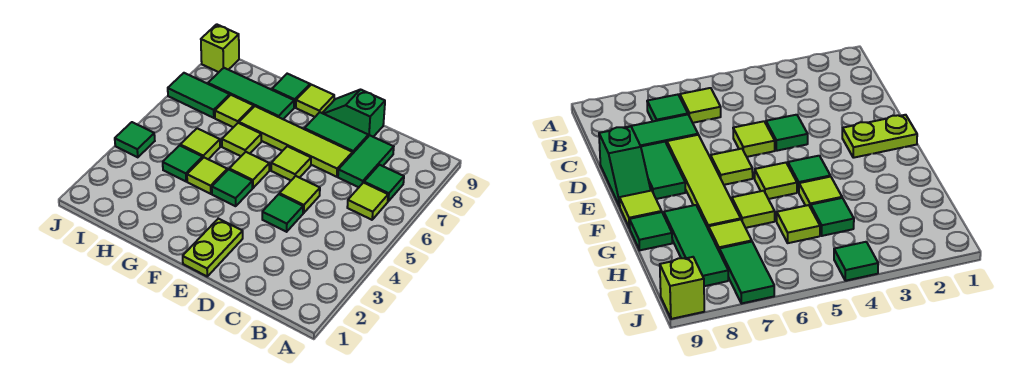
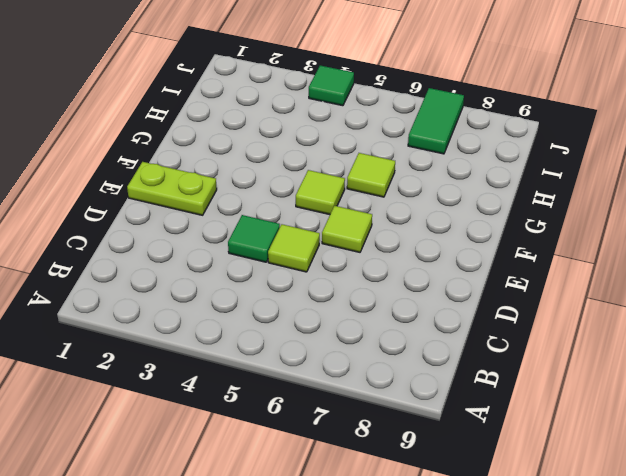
none -> lime tile B6 level 1
none -> green tile B7 level 1
none -> green tile C7:C8 level 1

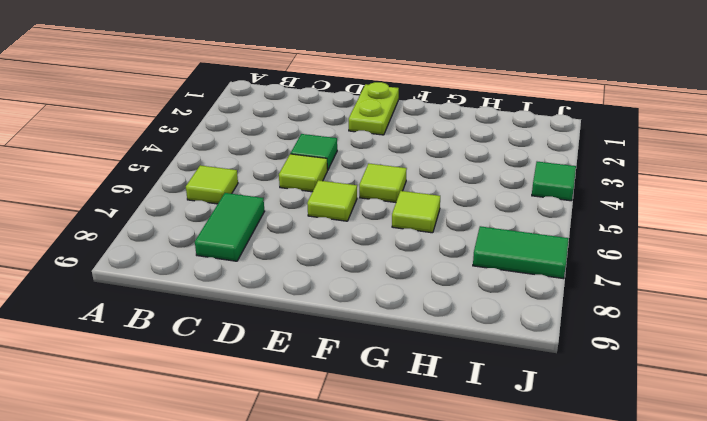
none -> green tile B7 level 1
none -> lime tile D7:G7 level 1
none -> green tile D8:E8 level 1

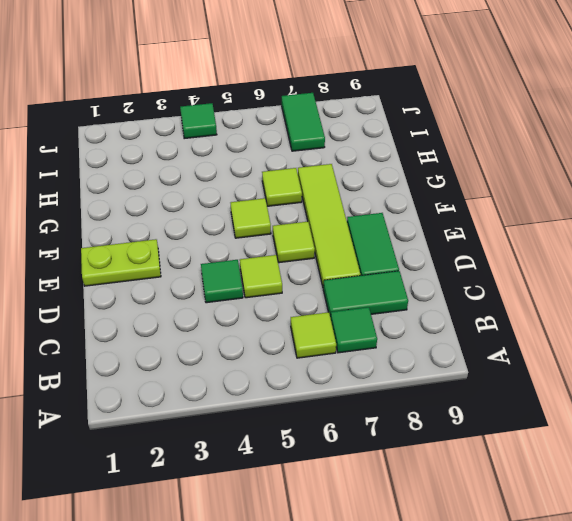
none -> green slope D9:E9 level 1 top D
none -> green tile F4 level 1
none -> lime tile F9 level 1

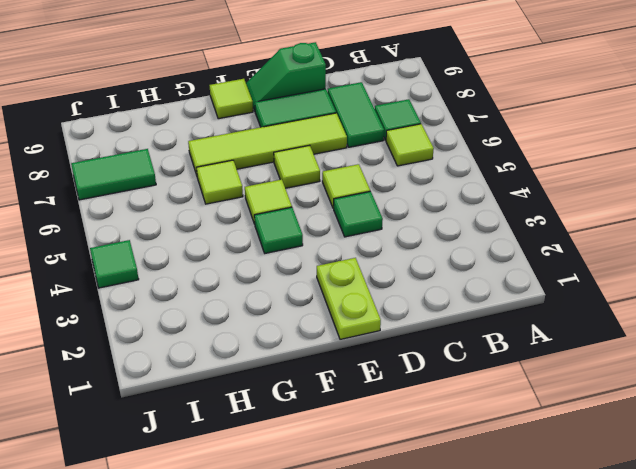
none -> lime tile G4 level 1
none -> green tile G8:I8 level 1
none -> green tile G9 level 1

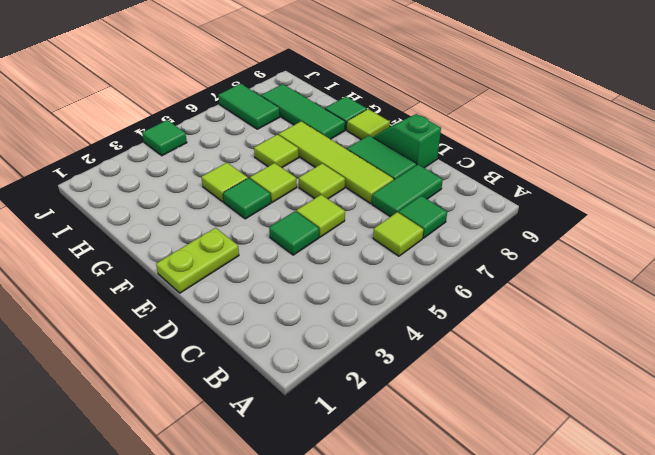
none -> green tile H4 level 1
none -> lime tile H5 level 1
none -> lime tile H7 level 1

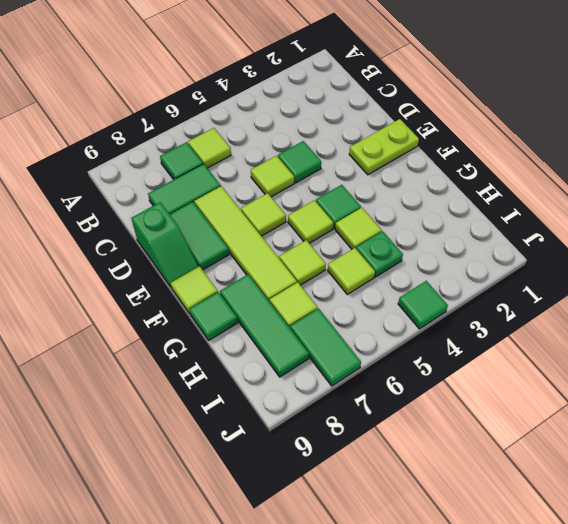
green plate H4 level 1 -> green tile H4 level 1
none -> lime brick J9 level 1

